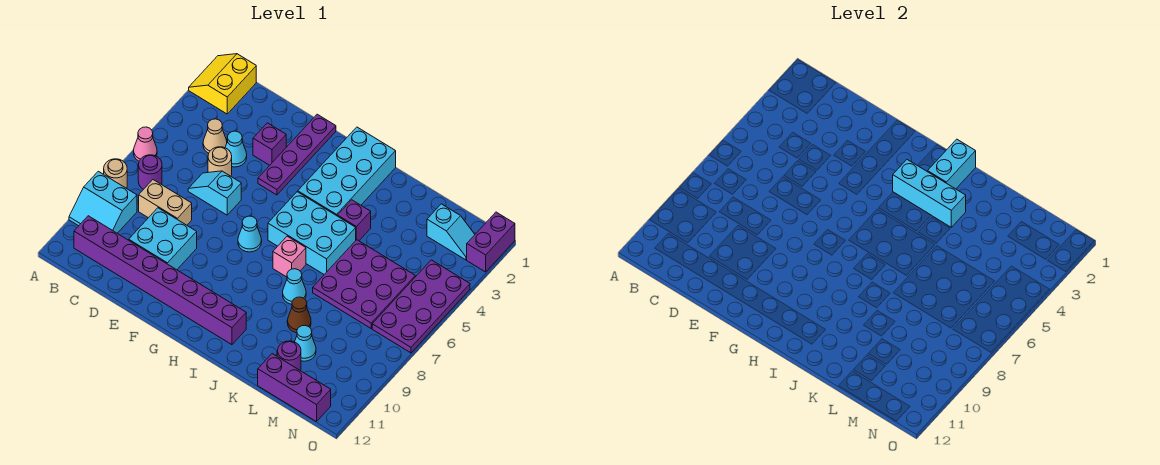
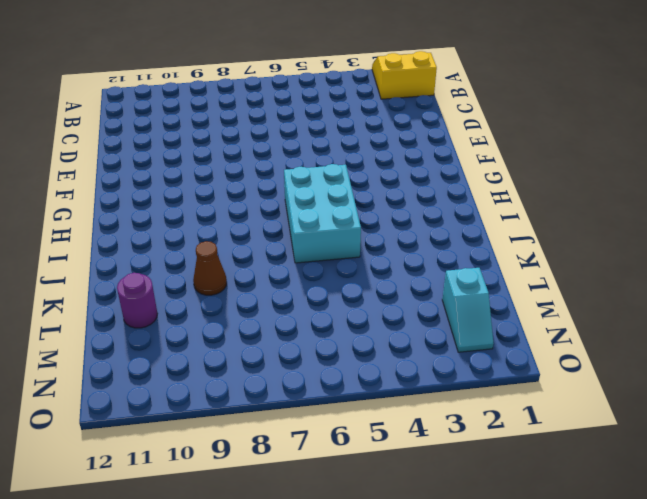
none -> pink cone A6 level 1
none -> tan round brick A8 level 1
none -> cyan slope A9:B10 level 1 top 9
none -> purple round brick B7 level 1

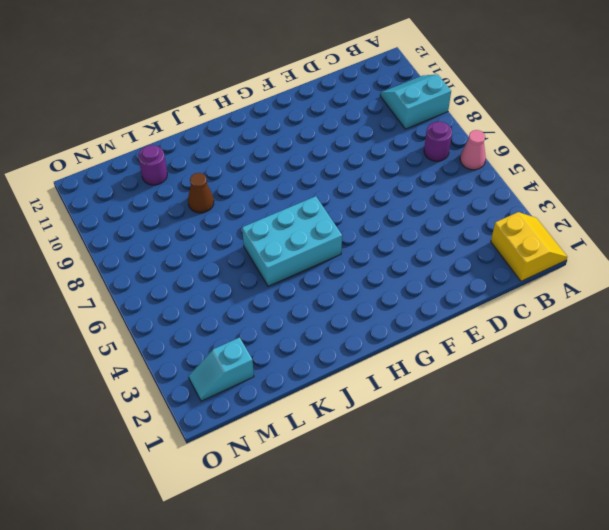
none -> tan round brick A8 level 1
none -> purple brick B11:I11 level 1
none -> tan cone C4 level 1
none -> tan brick C8:D8 level 1

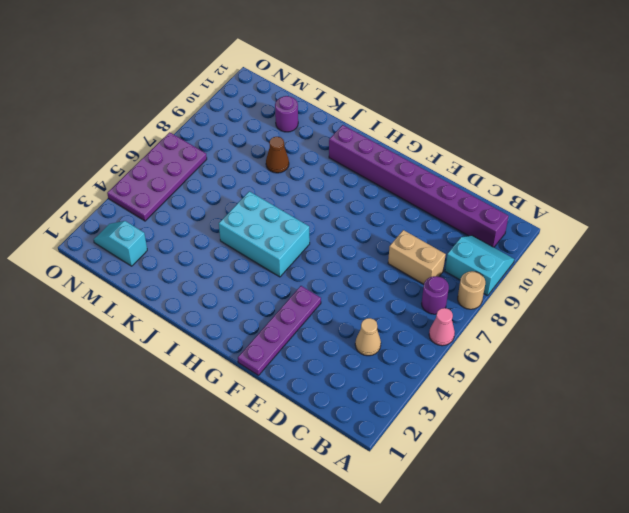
none -> yellow slope A1:B2 level 1 top B
none -> cyan cone D4 level 1
none -> tan round brick D5 level 1
none -> cyan slope D6:E6 level 1 top E

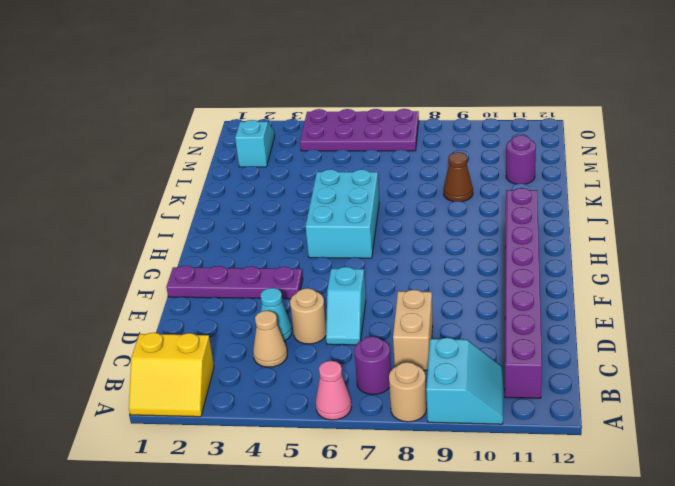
none -> cyan brick D9:E10 level 1
none -> purple brick E3 level 1
none -> cyan cone G7 level 1
none -> cyan brick H1:I4 level 1

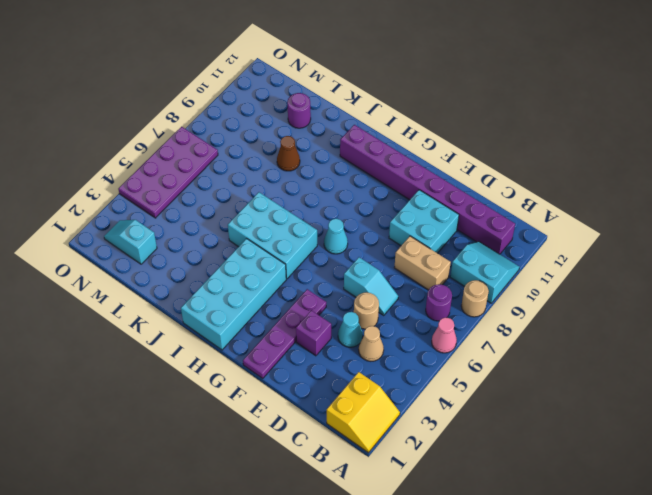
none -> pink brick I7 level 1
none -> purple brick J4 level 1
none -> cyan cone J8 level 1
none -> purple plate K5:M7 level 1

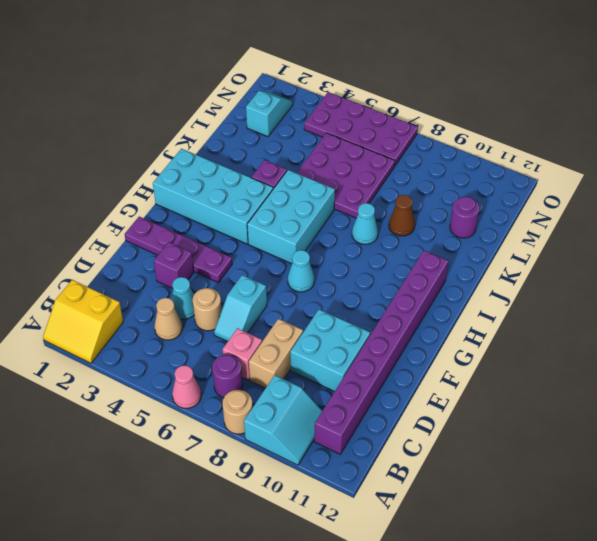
pink brick C7 level 1 -> pink brick I7 level 1
none -> cyan cone L10 level 1
none -> purple brick L12:N12 level 1
none -> purple brick O1:O2 level 1
none -> cyan brick H3:J3 level 2

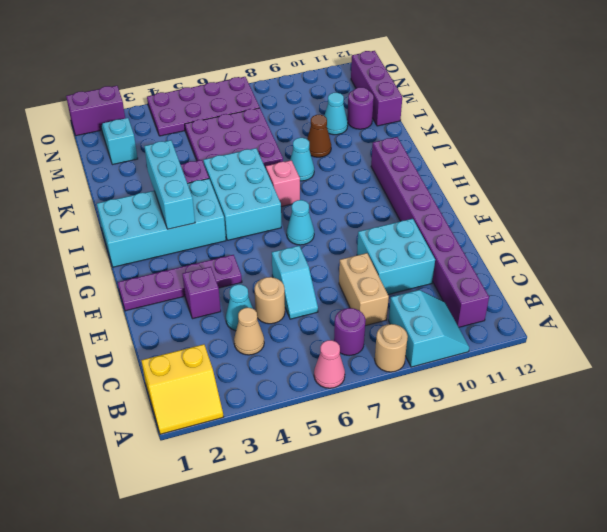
none -> cyan brick I1:I2 level 2

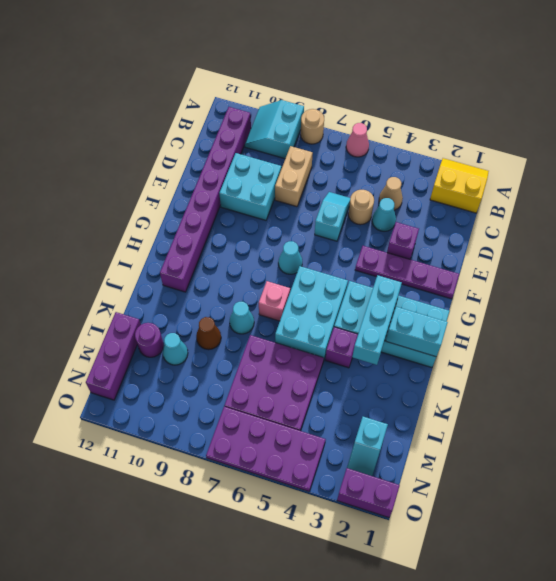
none -> purple round brick B7 level 1

